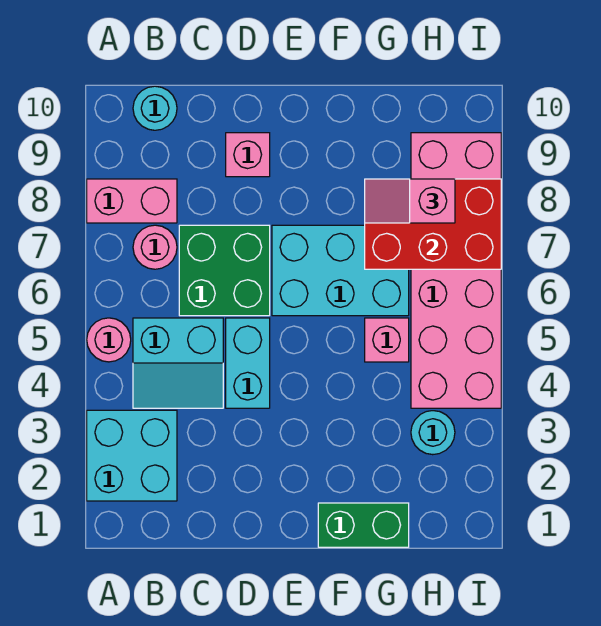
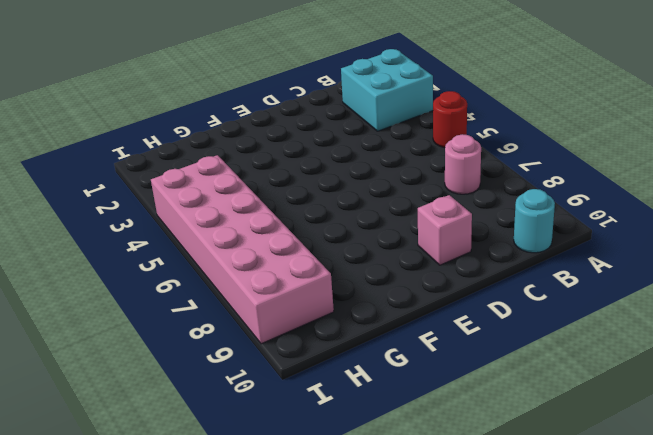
red round brick A5 level 1 -> pink round brick A5 level 1
none -> pink brick A8:B8 level 1
none -> cyan slope B4:C5 level 1 top 5
none -> green brick C6:D7 level 1

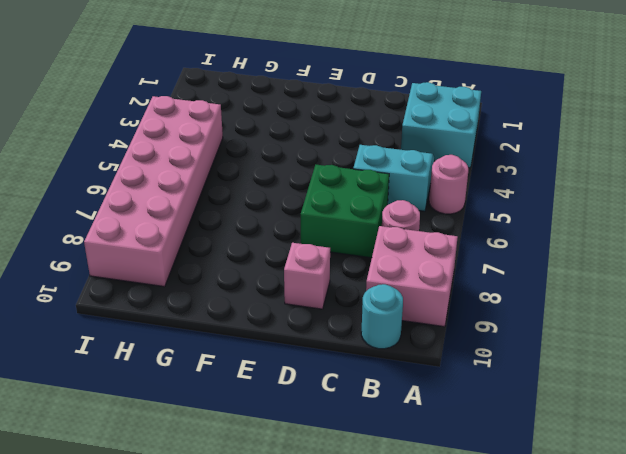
pink brick A8:B9 level 1 -> pink brick A8:B8 level 1
none -> cyan brick D4:D5 level 1
none -> cyan brick E6:G7 level 1
none -> green brick F1:G1 level 1

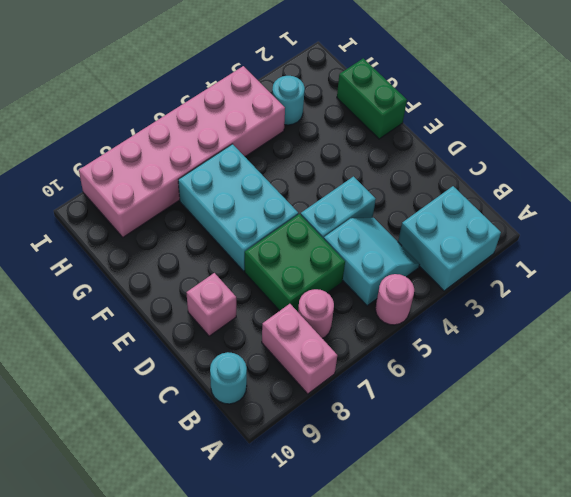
none -> pink brick G5 level 1
none -> red brick G7:I8 level 2
none -> pink slope G8:H8 level 3 top H

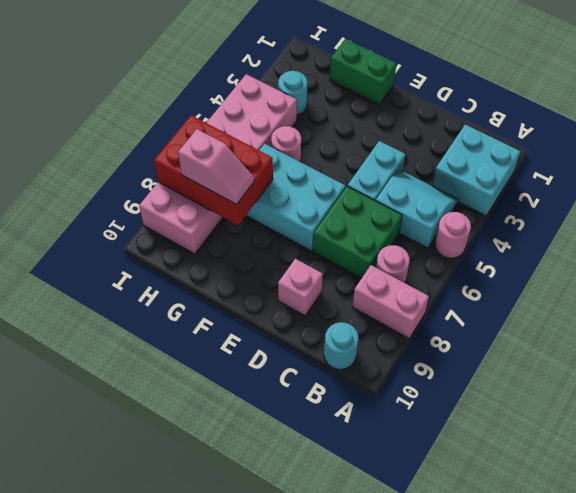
pink round brick G5 level 1 -> pink brick G5 level 1

